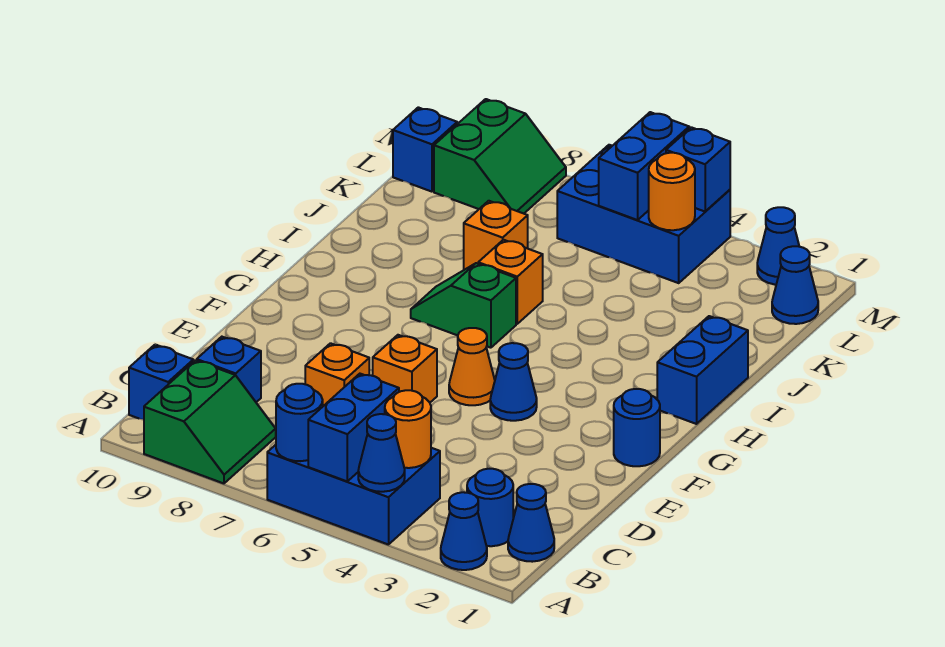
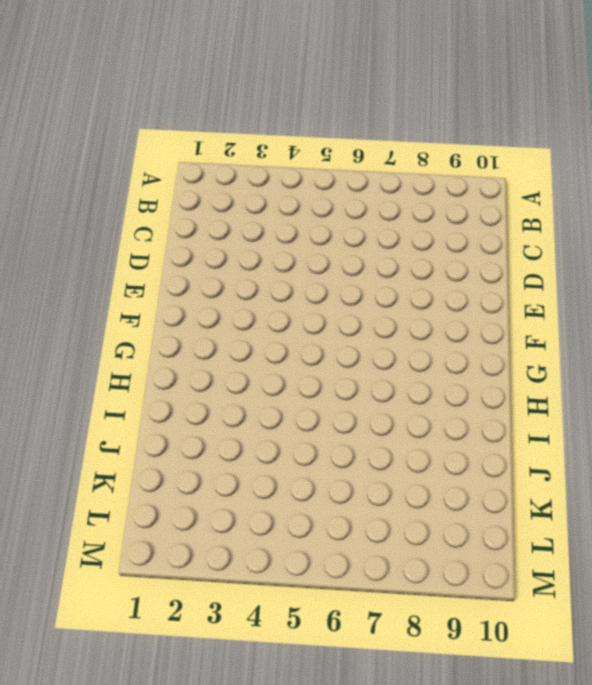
none -> blue cone A2 level 1
none -> blue brick A4:B6 level 1
none -> green slope A8:B9 level 1 top 9

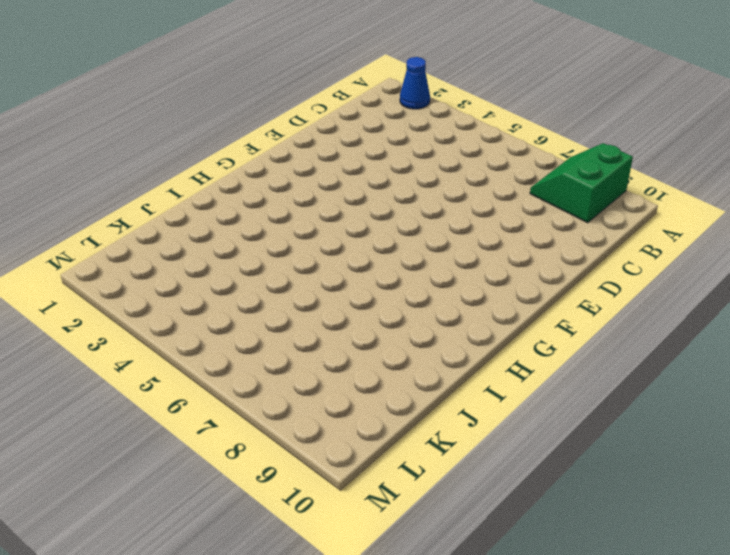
none -> blue brick A4:B6 level 1
none -> blue cone B1 level 1
none -> blue round brick B2 level 1

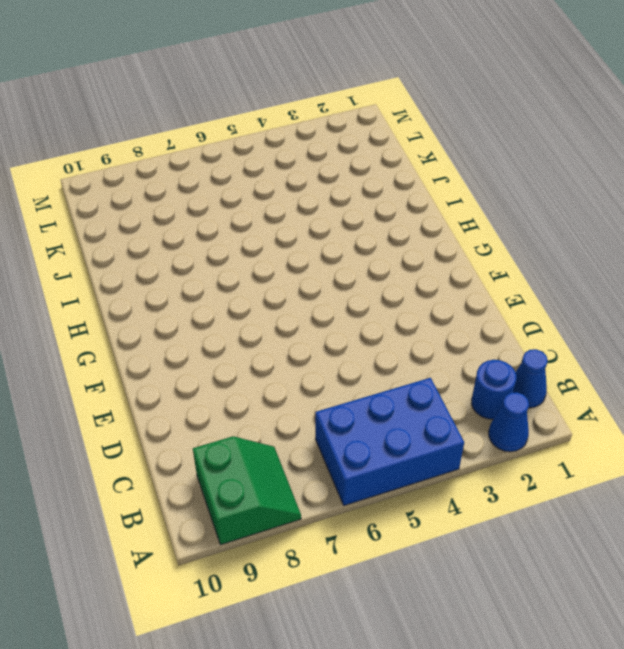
none -> blue brick B10 level 1
none -> blue brick C9 level 1
none -> orange brick D7 level 1

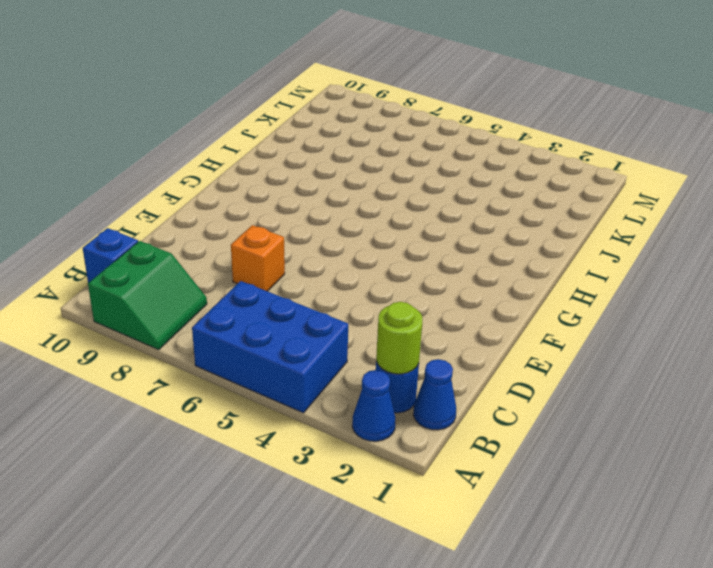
lime round brick B2 level 2 -> none
none -> blue brick C9 level 1
none -> orange brick E6 level 1
none -> blue round brick F1 level 1

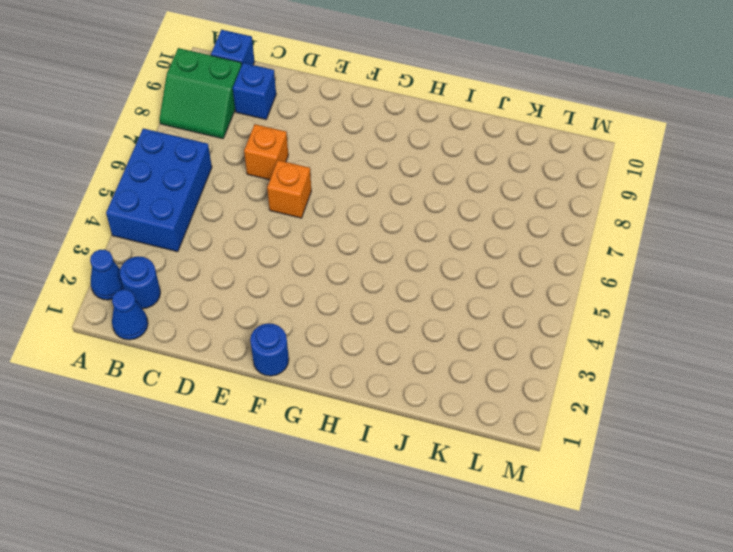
none -> blue cone F4 level 1
none -> orange cone F5 level 1
none -> blue brick H1:I1 level 1

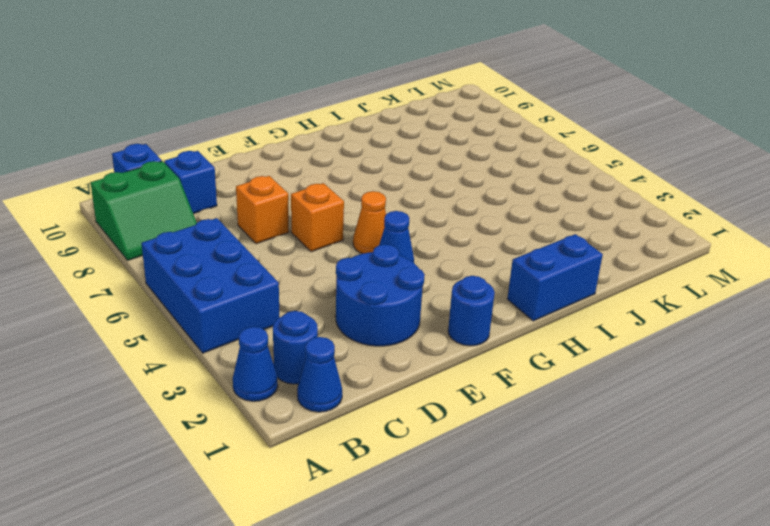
blue round brick D2:E3 level 1 -> none
none -> green slope H6:H7 level 1 top 6
none -> orange brick I6 level 1
none -> orange brick J7 level 1

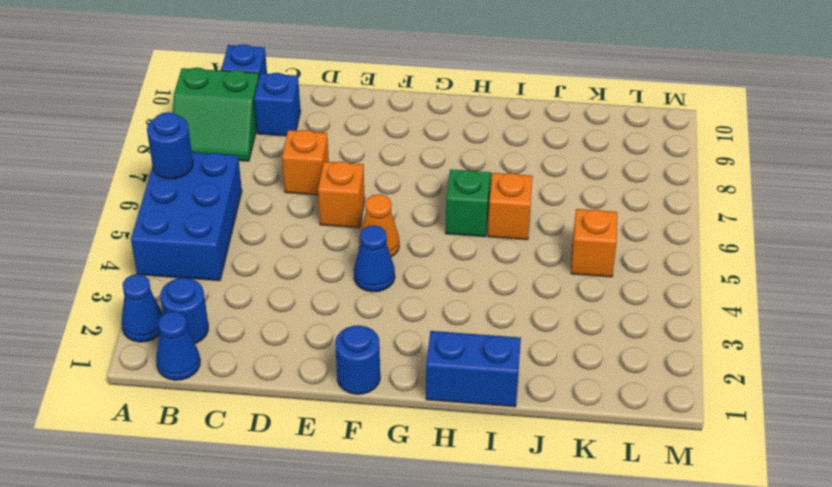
orange brick K5 level 1 -> orange brick J7 level 1
none -> blue cone L1 level 1
none -> blue brick L4:M6 level 1
none -> green slope L8:M9 level 1 top 9

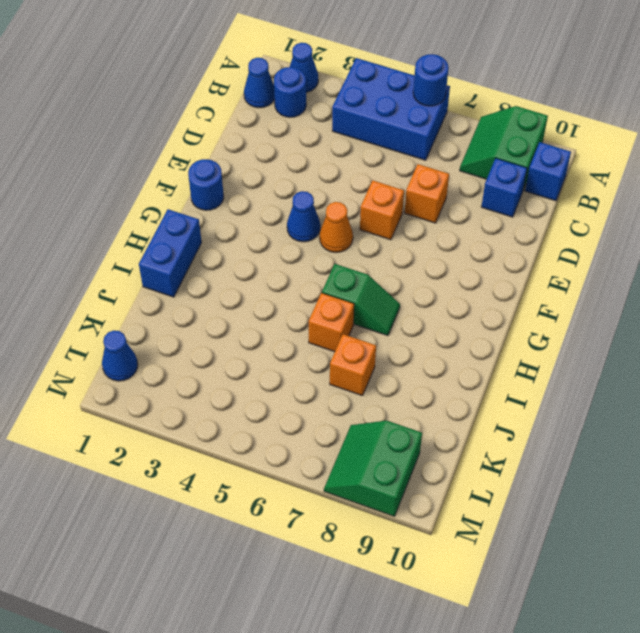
none -> blue brick L4:M6 level 1
none -> blue brick L10 level 1
none -> blue cone M2 level 1

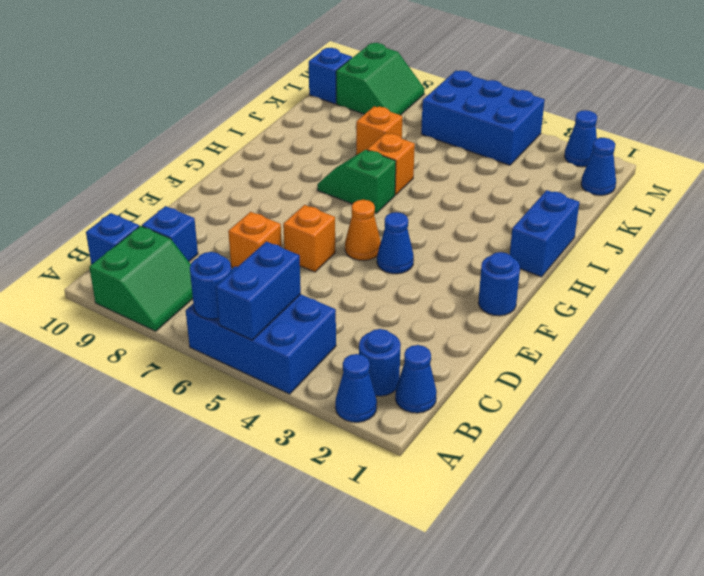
none -> blue cone A4 level 2
none -> orange round brick B4 level 2
none -> orange round brick L4 level 2

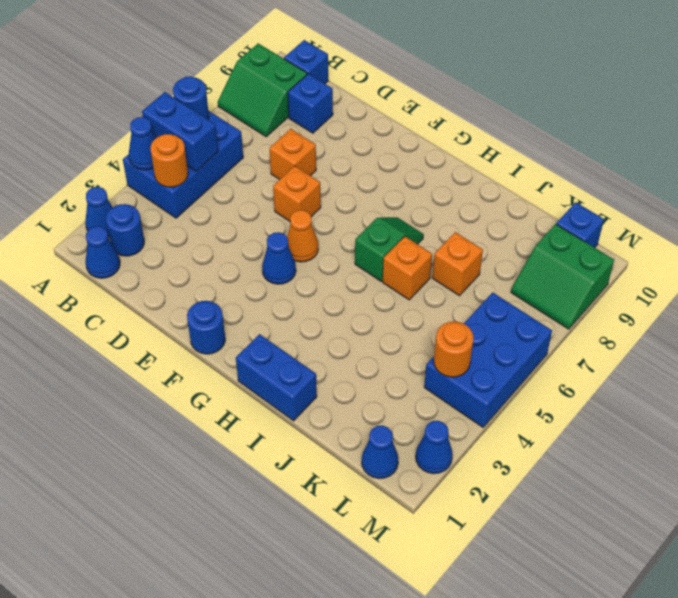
none -> blue brick L5:M5 level 2
none -> blue brick M4 level 2

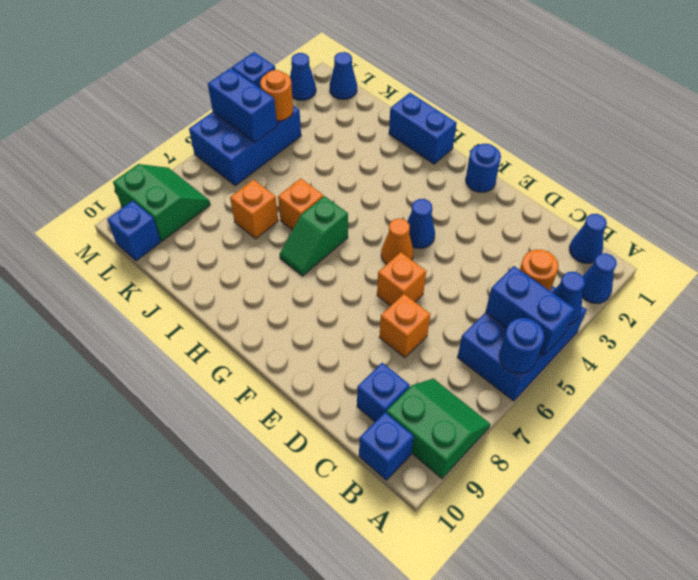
none -> blue round brick B2 level 1

